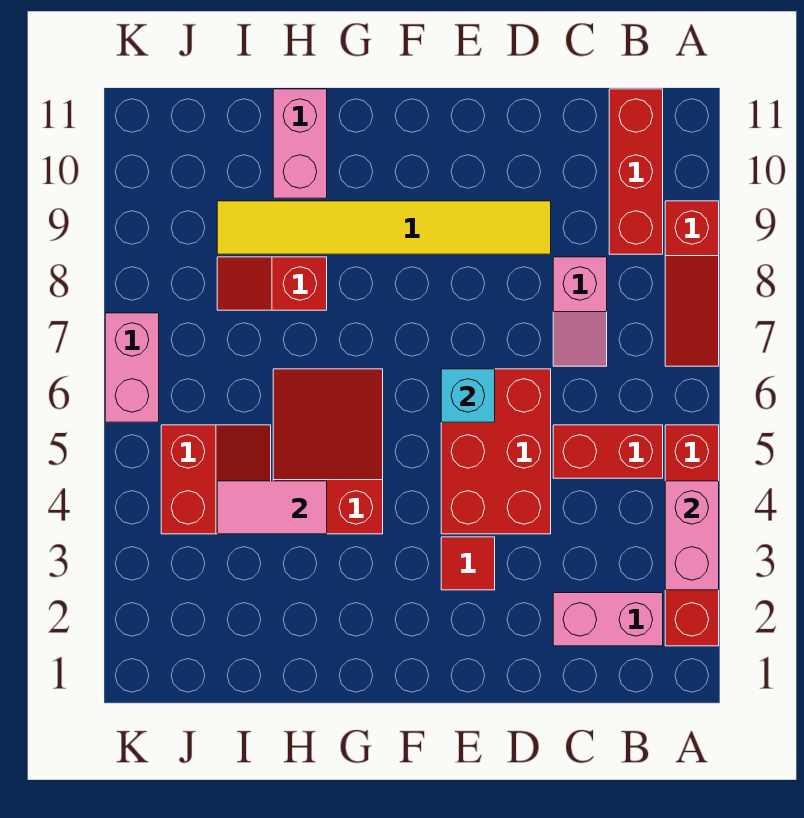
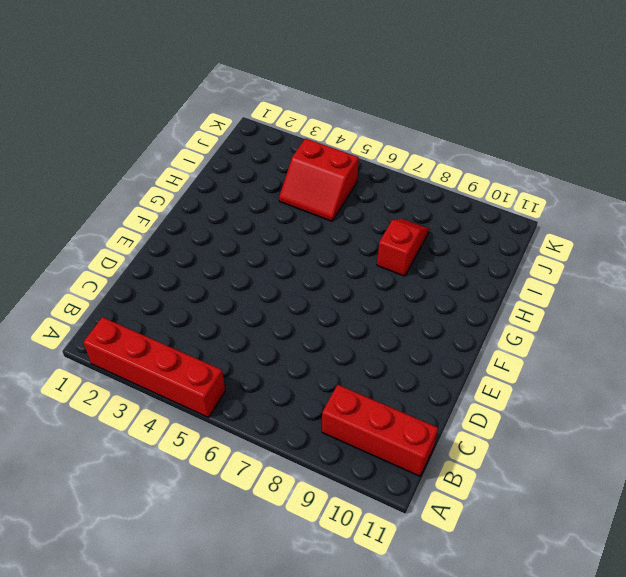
none -> red slope A7:A9 level 1 top 9
none -> pink brick B2:C2 level 1
none -> red brick B5:C5 level 1

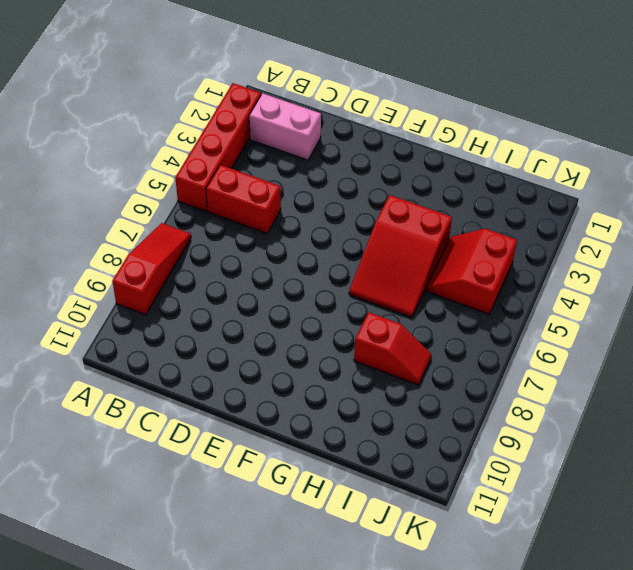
none -> red brick B9:B11 level 1
none -> pink slope C7:C8 level 1 top 8
none -> red brick D4:E6 level 1

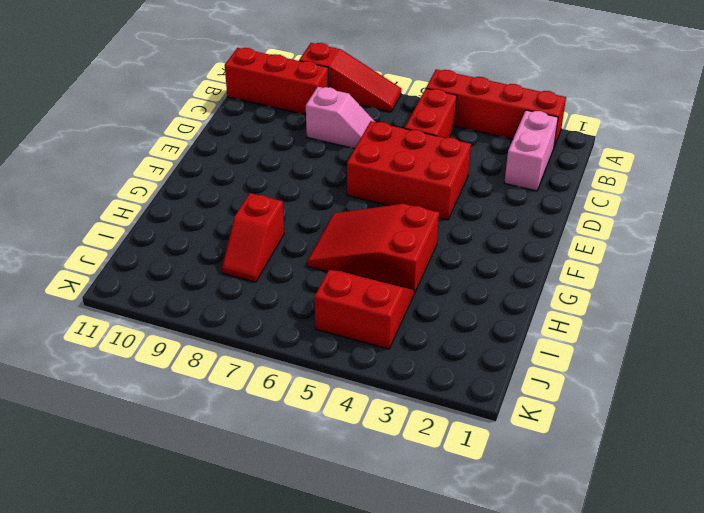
none -> yellow tile D9:I9 level 1
none -> red tile E3 level 1
none -> pink brick H10:H11 level 1

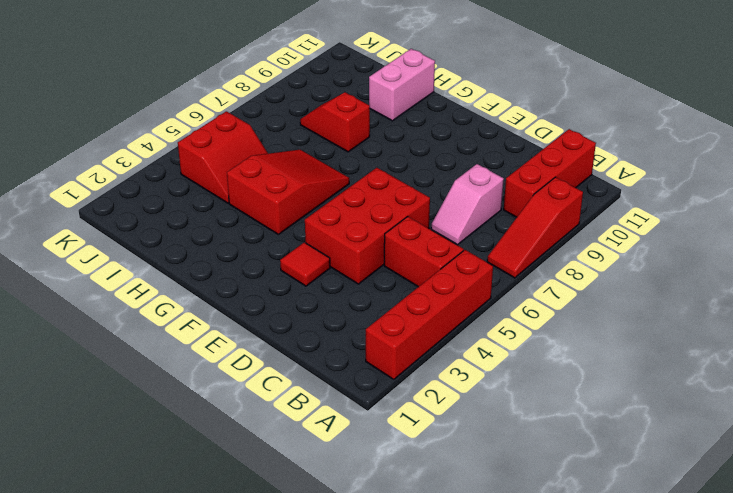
none -> pink brick B2:C2 level 1
none -> yellow tile D9:I9 level 1
none -> pink brick K6:K7 level 1

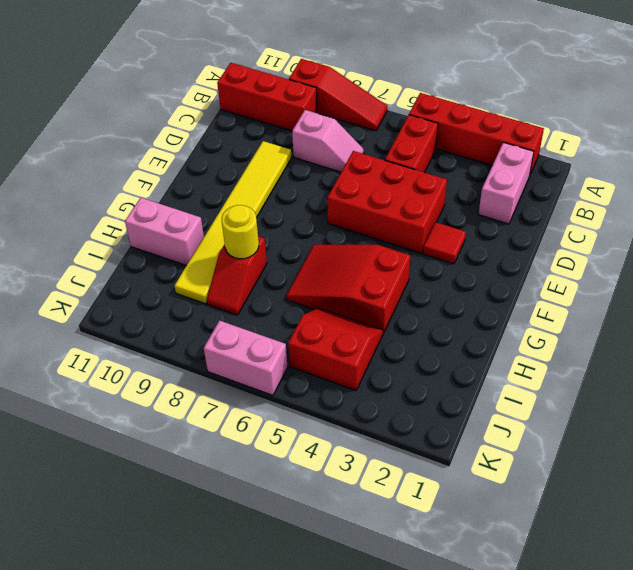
yellow round brick H8 level 2 -> none
none -> pink brick A3:A4 level 2
none -> cyan brick E6 level 2
none -> pink tile H4:I4 level 2

